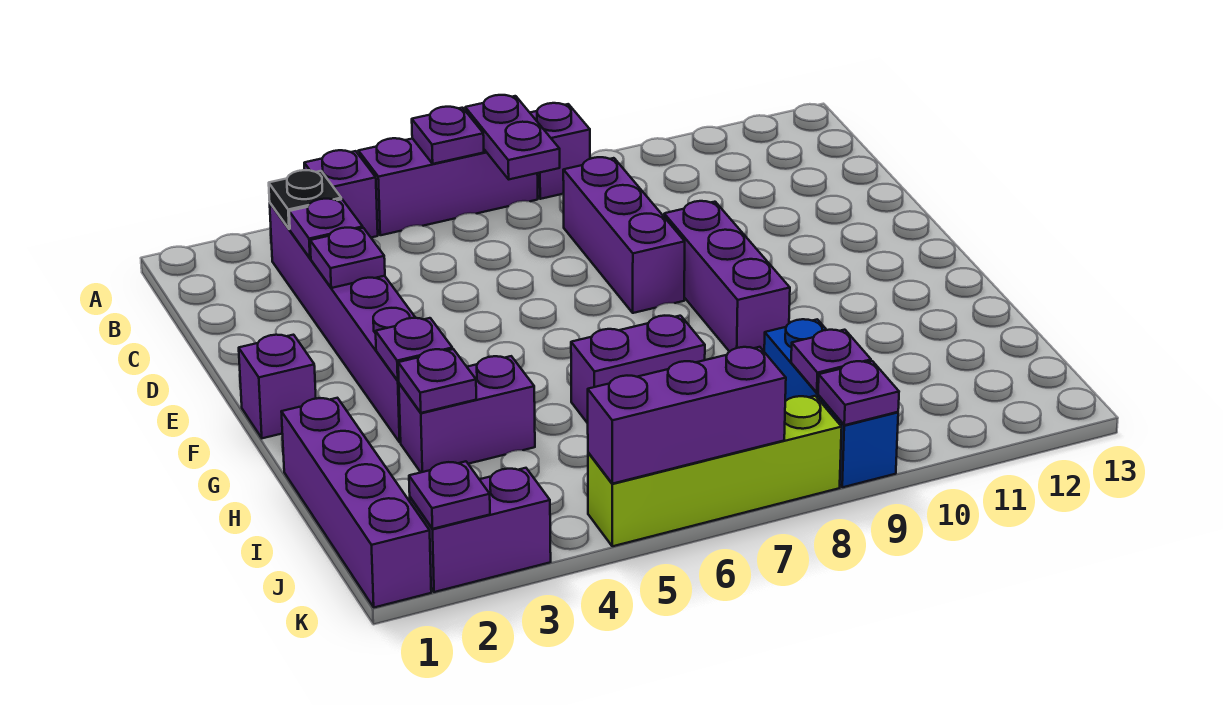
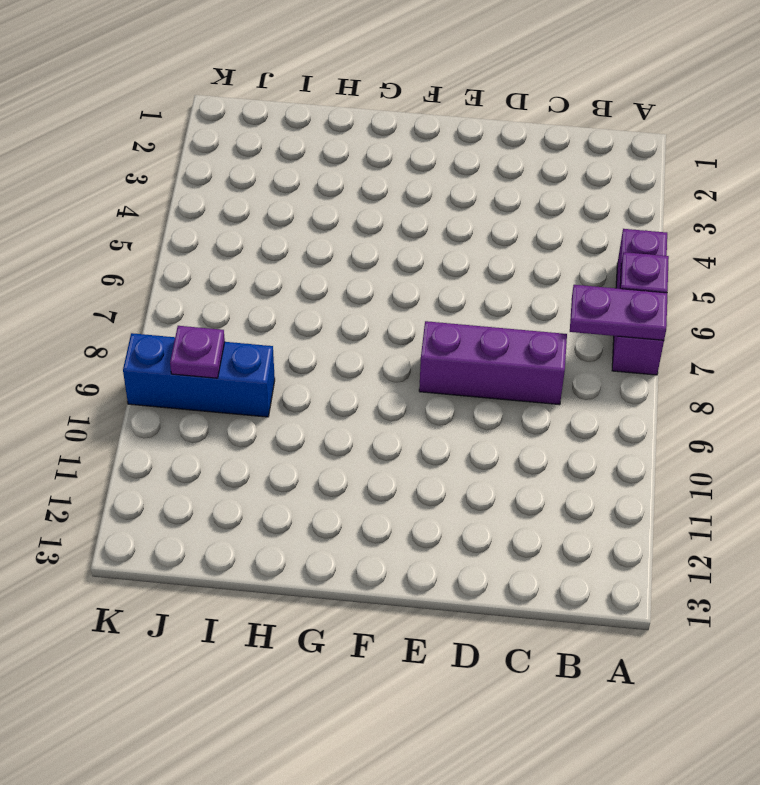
none -> purple brick A4 level 1
none -> purple brick A8 level 1
none -> purple brick B3:G3 level 1

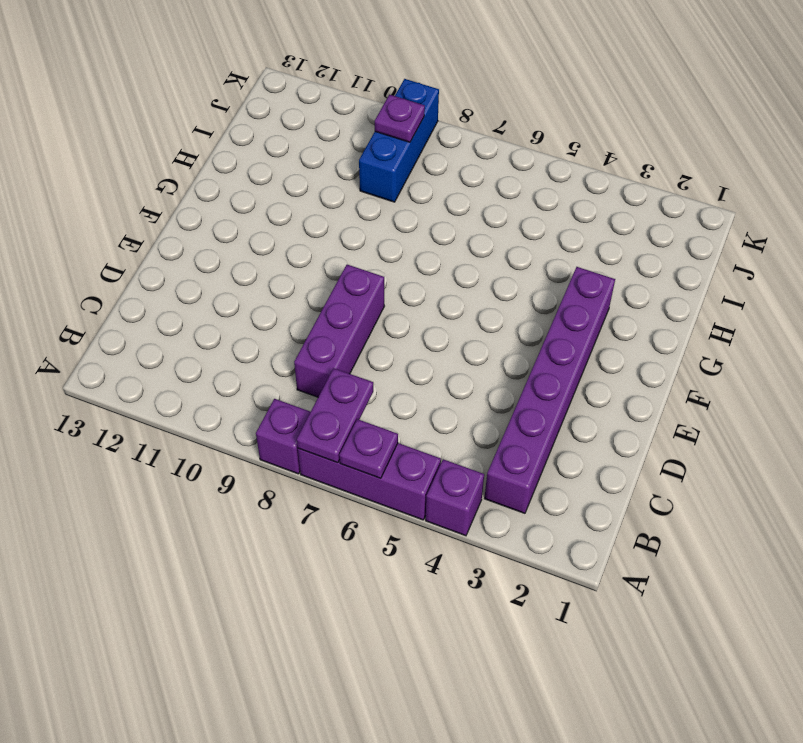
none -> purple brick E9:G9 level 1
none -> purple brick F1 level 1
none -> purple brick H1:K1 level 1

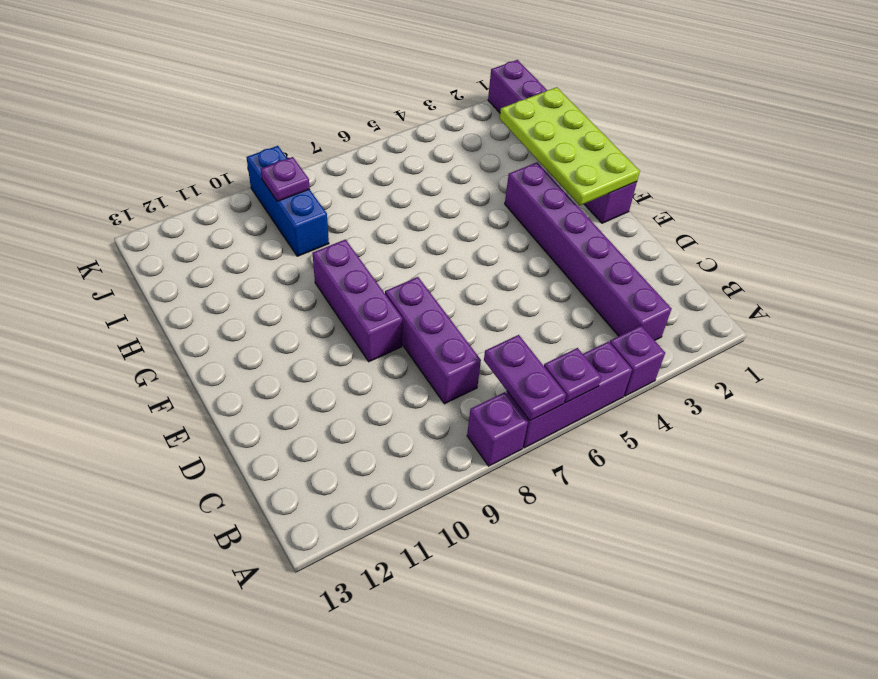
lime plate F1:I2 level 2 -> none
none -> purple brick H3:H4 level 1
none -> purple brick H6:H7 level 1
none -> purple brick K2:K3 level 1

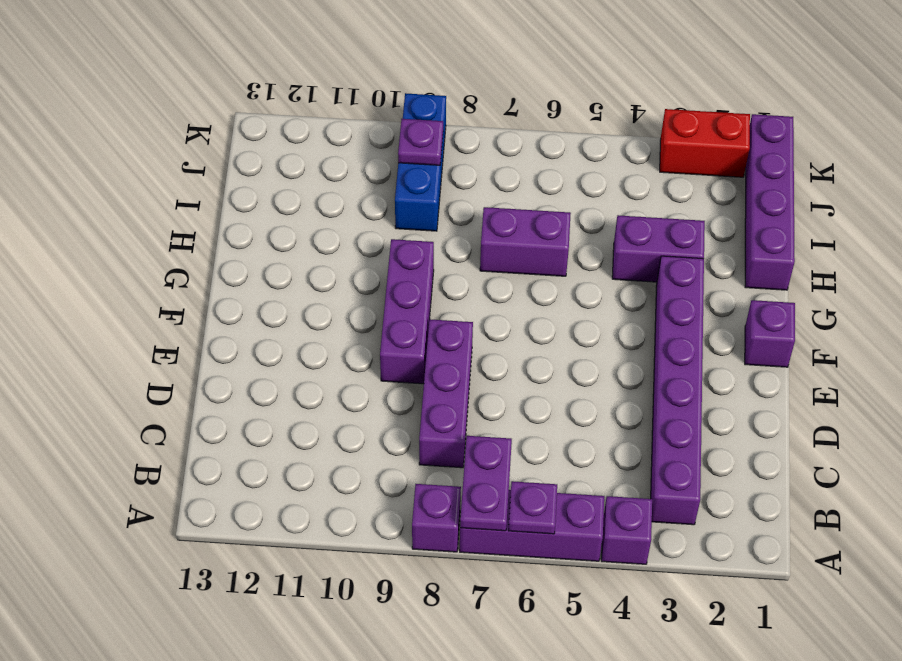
red brick K2:K3 level 1 -> purple brick K2:K3 level 1
none -> lime brick K5:K8 level 1
none -> black plate B3 level 2
none -> purple plate C3 level 2

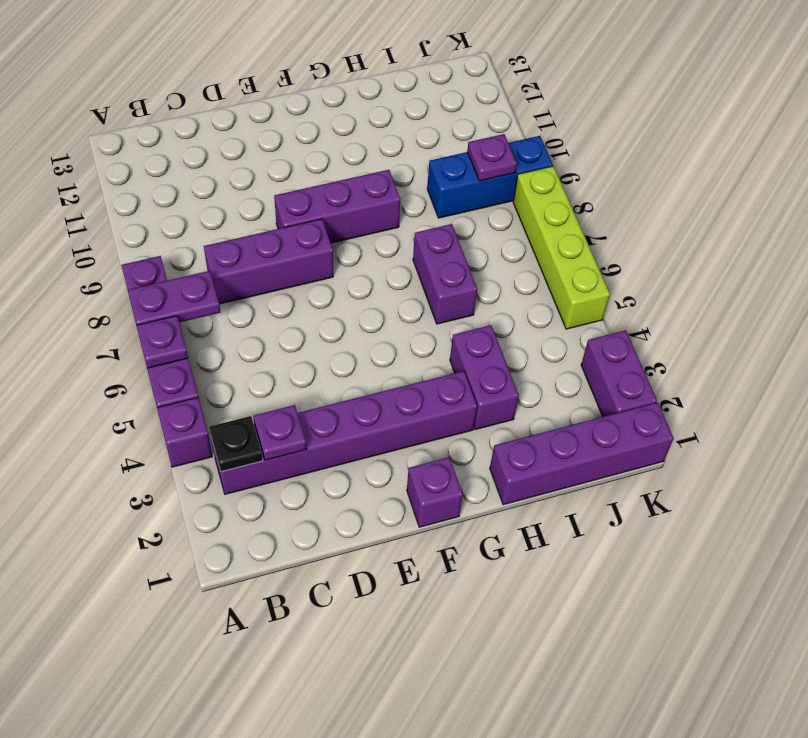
none -> purple plate D3 level 2
none -> purple plate G3 level 2
none -> purple plate H3 level 2

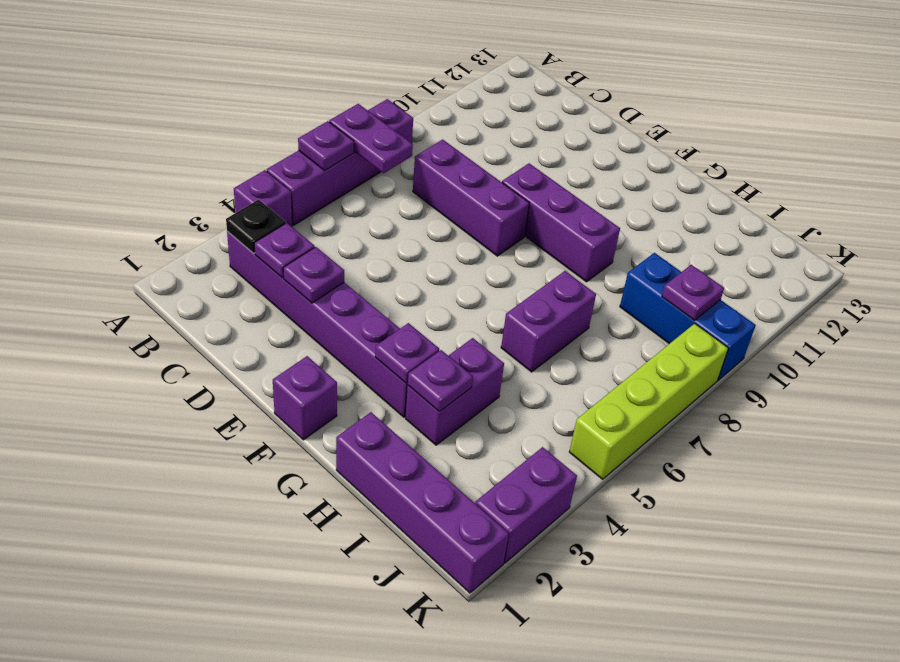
none -> purple plate K2 level 2
none -> purple brick K5:K7 level 2
none -> purple plate K9 level 2

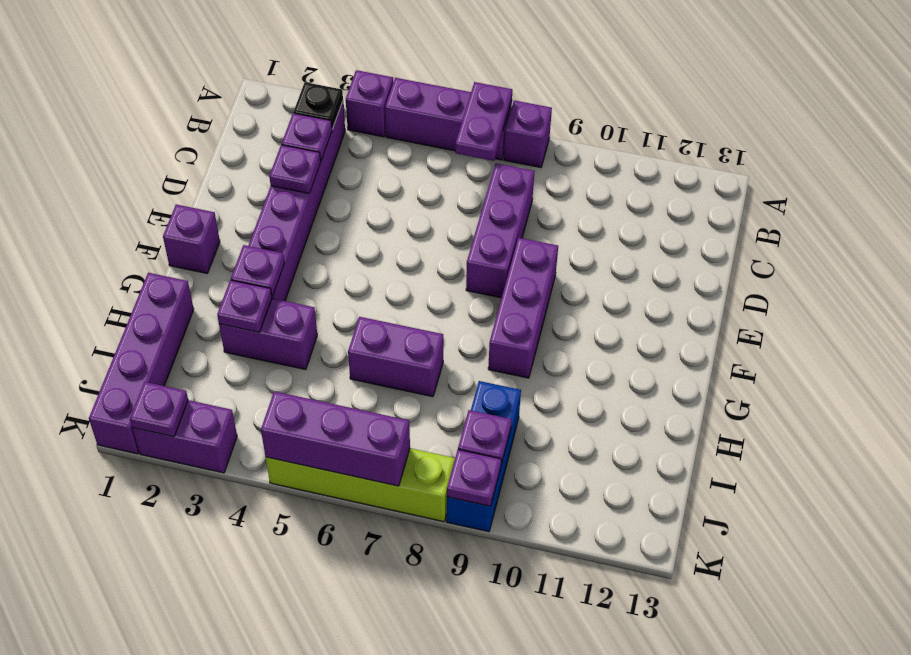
none -> purple plate A6 level 2

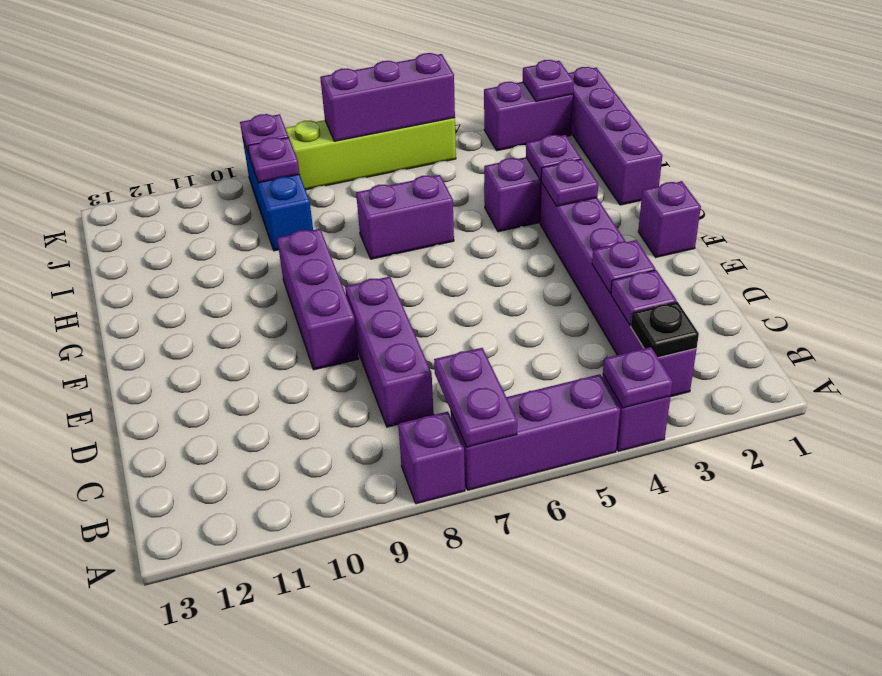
purple plate A4 level 2 -> purple plate A6 level 2

